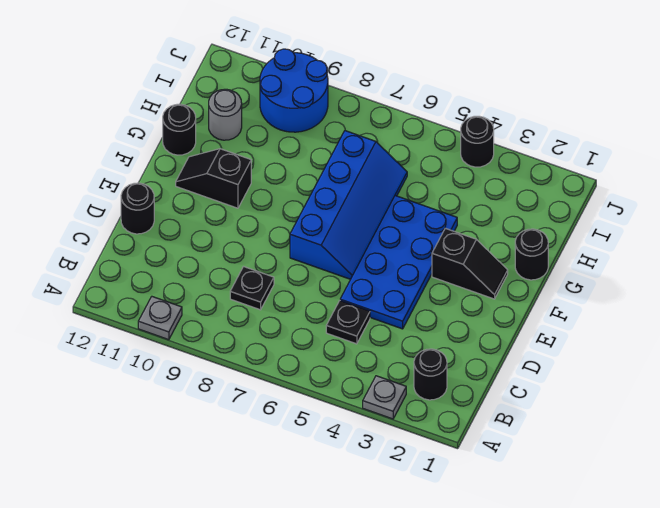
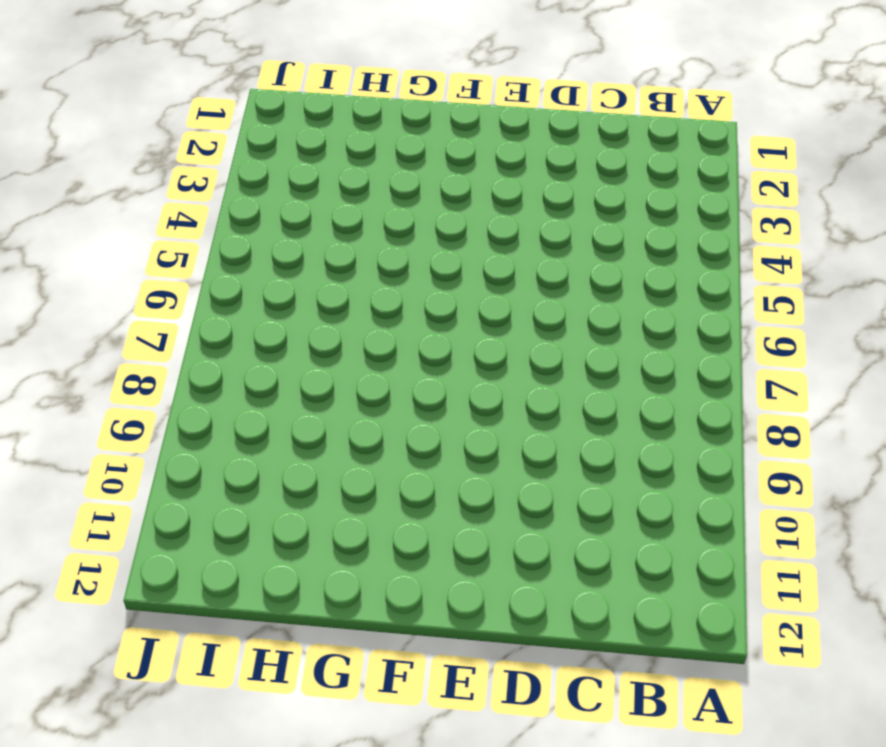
none -> grey plate A3 level 1
none -> grey plate A10 level 1
none -> black round brick B2 level 1

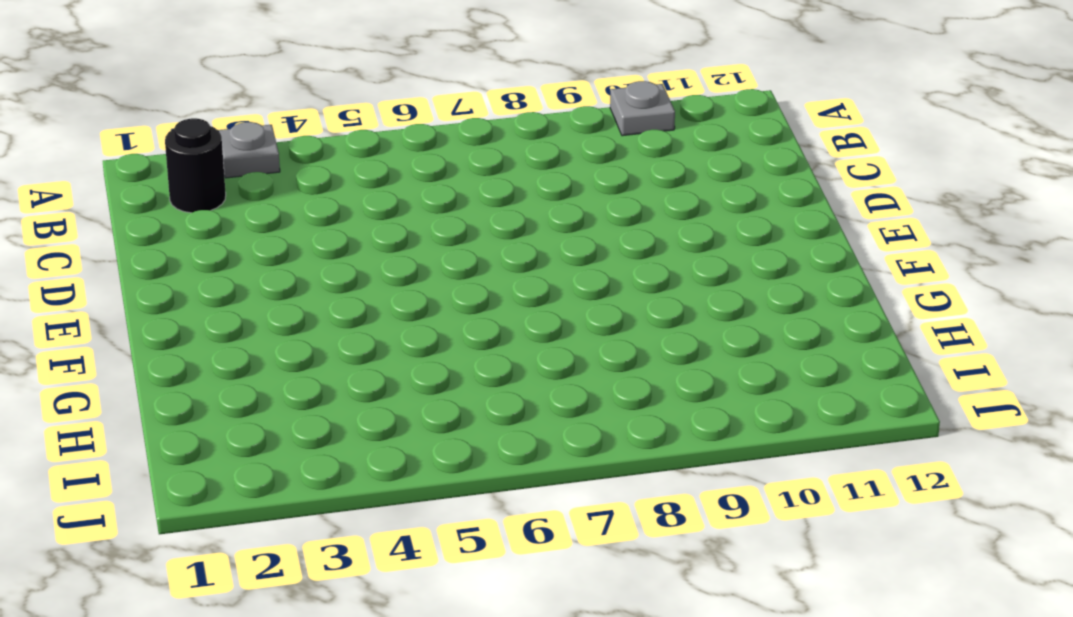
none -> black plate C5 level 1
none -> black plate C8 level 1
none -> blue plate D4:G5 level 1

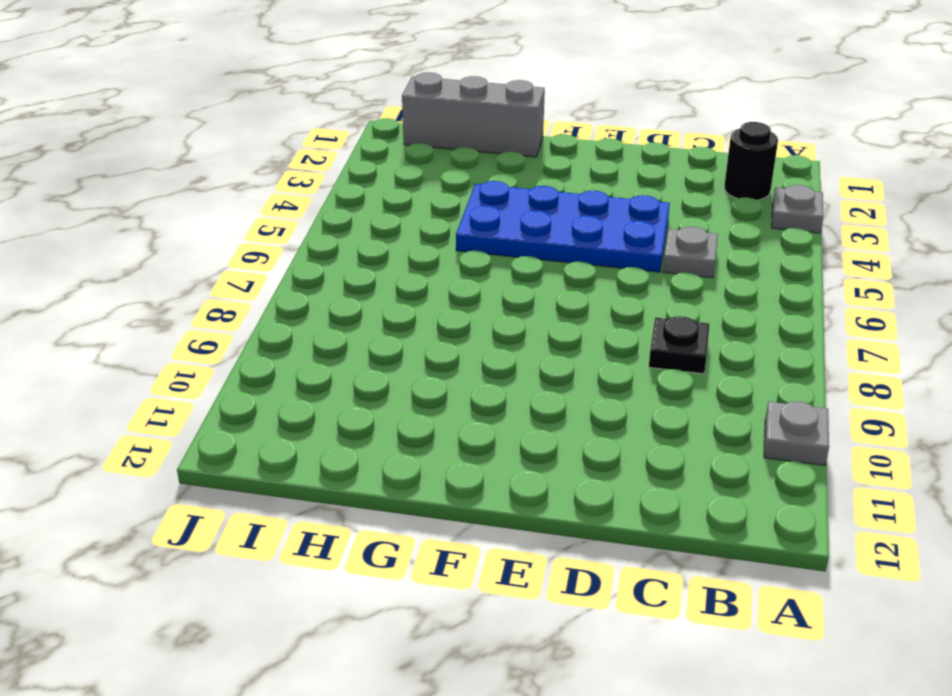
grey plate C5 level 1 -> black plate C5 level 1
grey brick G1:I1 level 1 -> black round brick G1 level 1
none -> black round brick D12 level 1
none -> blue slope E6:H7 level 1 top 7
none -> black slope F2:F3 level 1 top 3

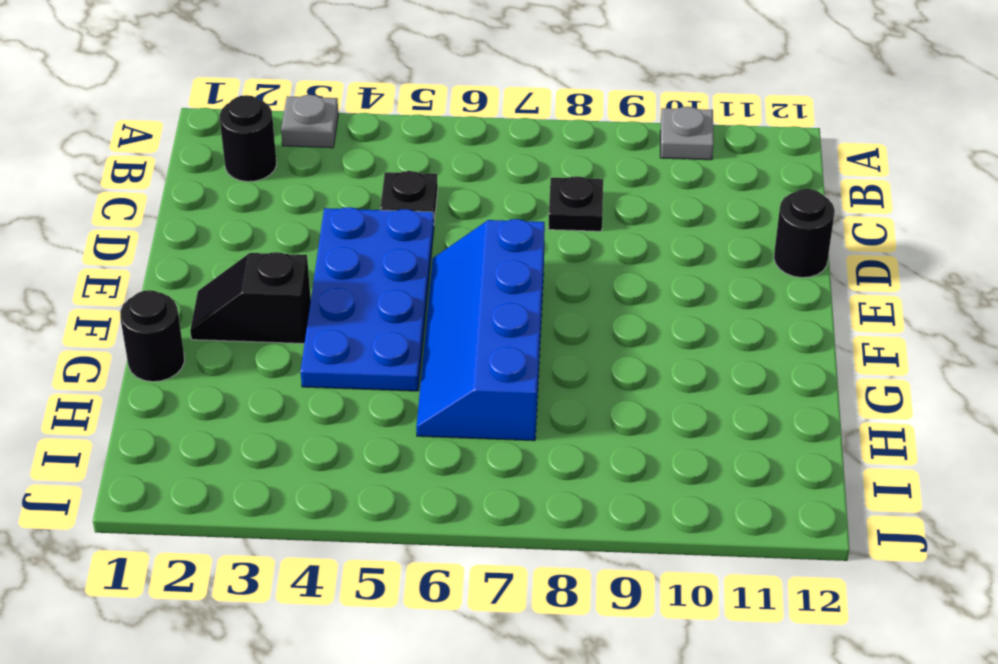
none -> black slope F10:F11 level 1 top 10
none -> black round brick G12 level 1
none -> grey round brick H11 level 1

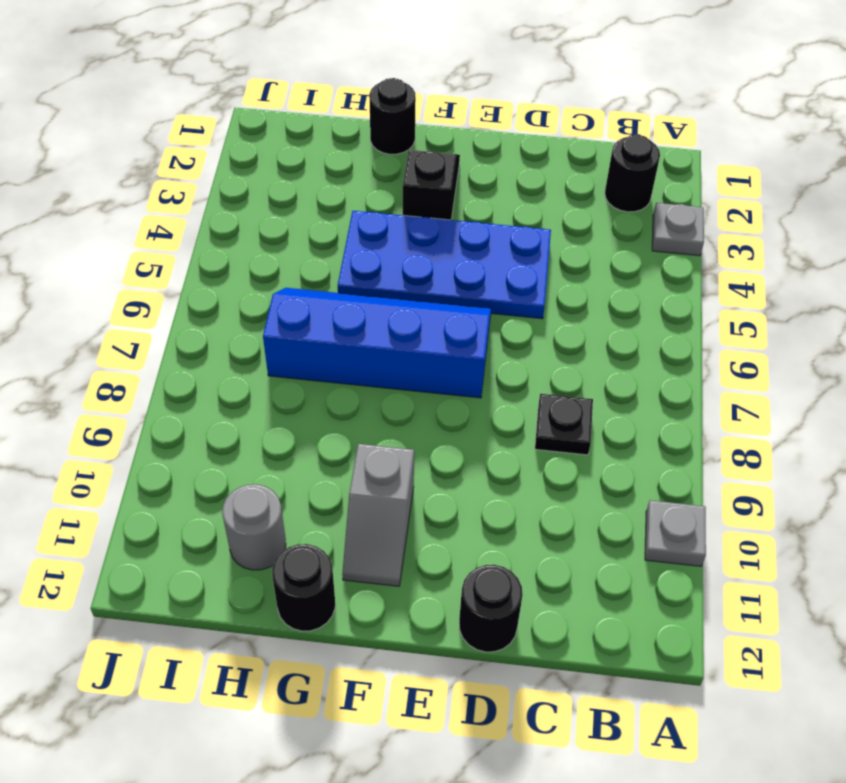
grey slope F10:F11 level 1 top 10 -> black slope F10:F11 level 1 top 10
none -> black plate C5 level 1
none -> blue round brick I9:J10 level 1
none -> black round brick J4 level 1

